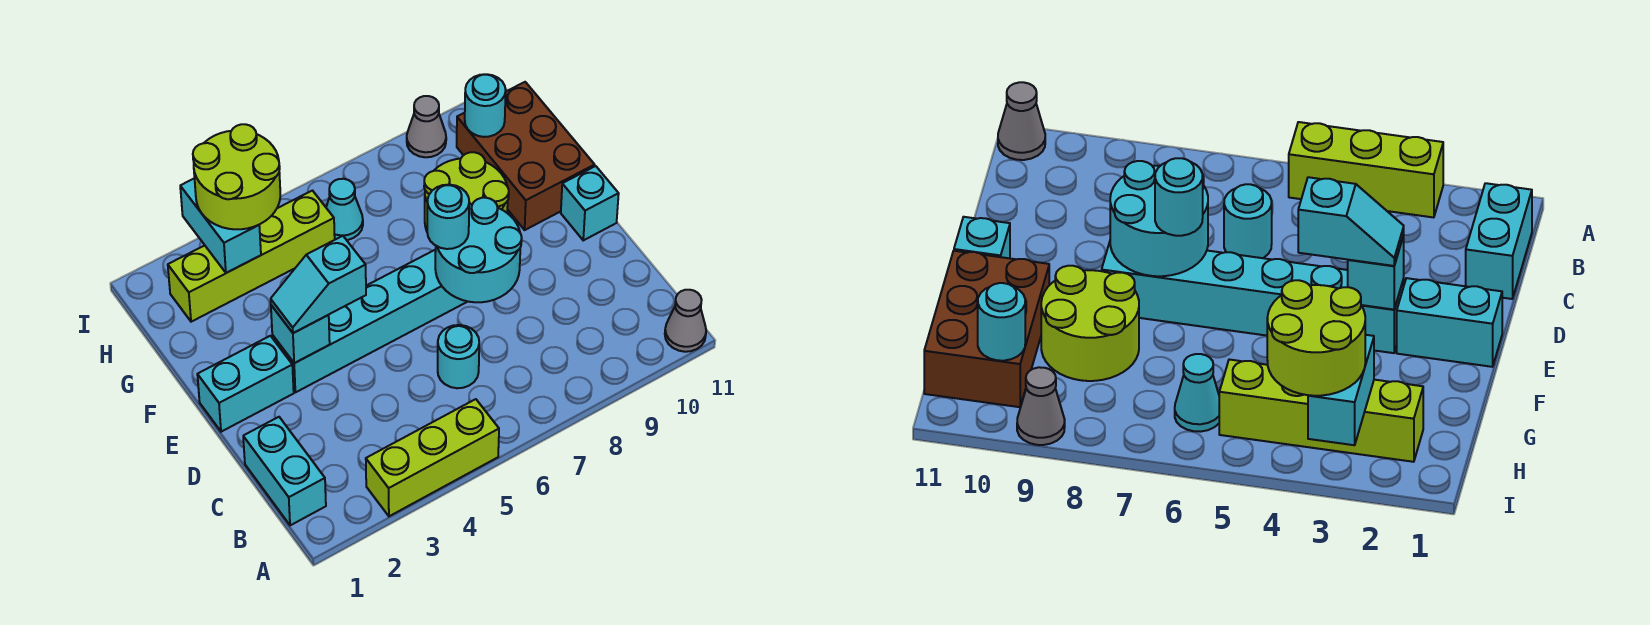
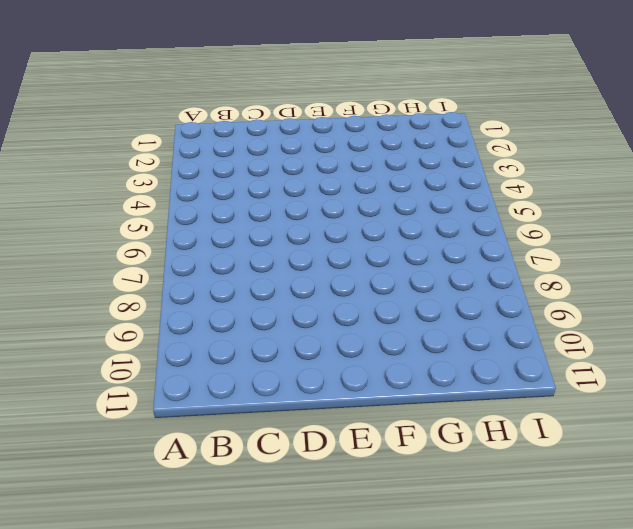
none -> lime brick A3:A5 level 1
none -> grey cone A11 level 1
none -> cyan brick B1:C1 level 1

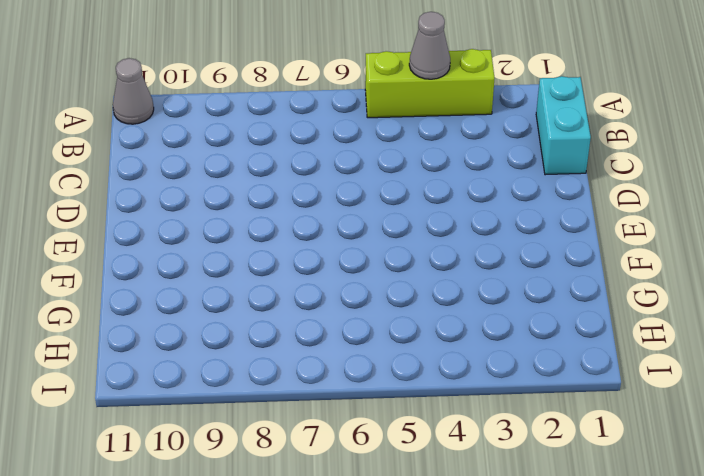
grey cone A4 level 2 -> grey cone I9 level 1
none -> cyan round brick C6 level 1
none -> cyan brick E1:E2 level 1
none -> cyan brick E3:E8 level 1

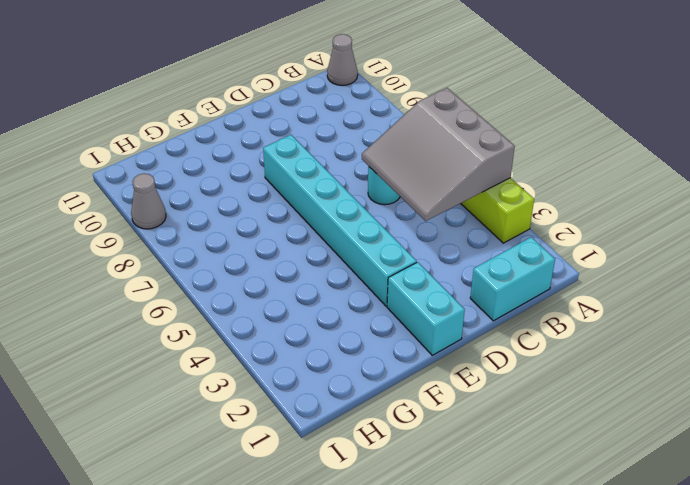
grey slope A4:C6 level 2 top A -> none
none -> cyan brick E11 level 1
none -> lime round brick F8:G9 level 1
none -> brown brick F10:H11 level 1

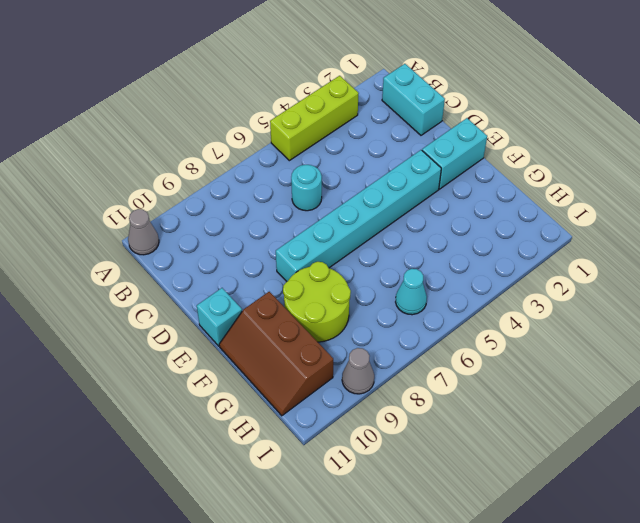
brown slope F10:H11 level 1 top 10 -> brown brick F10:H11 level 1
none -> lime brick H2:H5 level 1
none -> cyan round brick D7:E8 level 2
none -> cyan brick E3 level 2

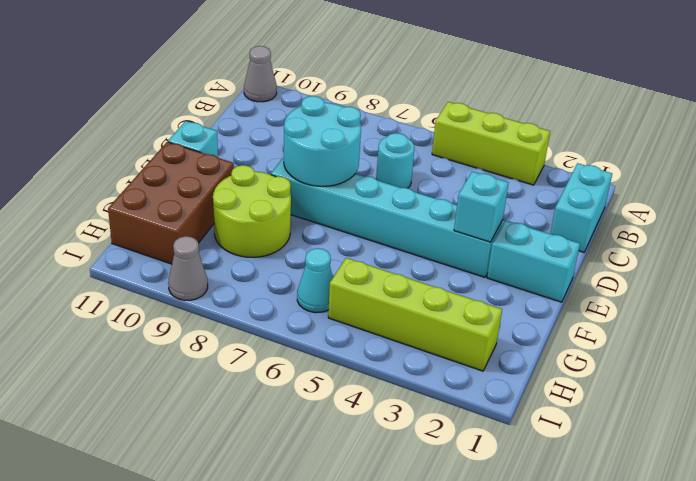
none -> cyan brick H3:I3 level 2
none -> cyan round brick H10 level 2
none -> cyan slope E3:E4 level 3 top 4

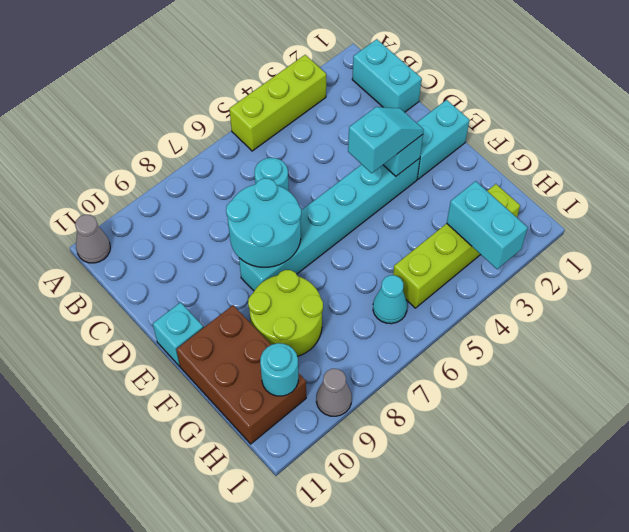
none -> cyan round brick E7 level 3
none -> lime round brick H3:I4 level 3

